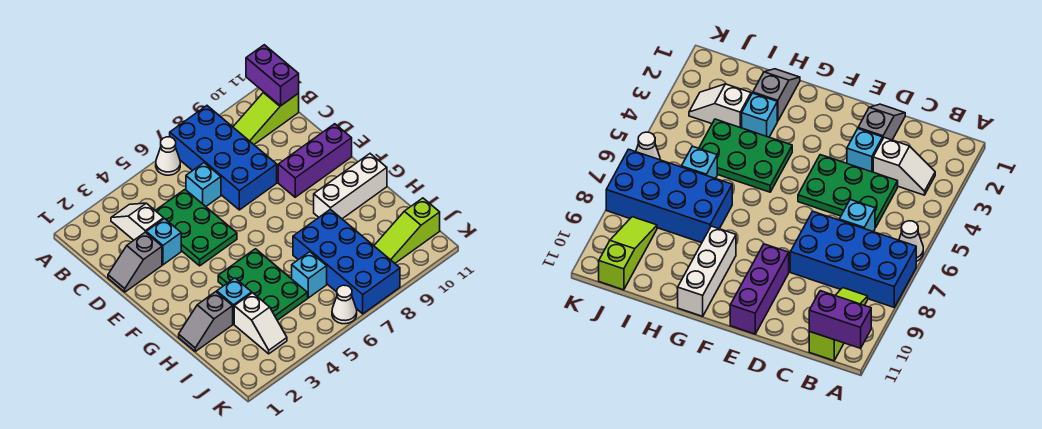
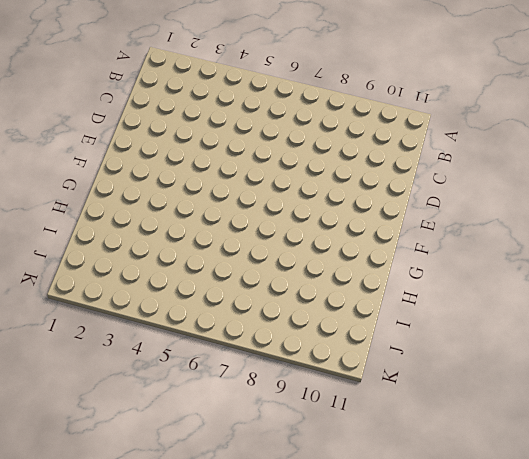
none -> white cone A6 level 1
none -> blue brick A7:D8 level 1
none -> white slope B3:C3 level 1 top C

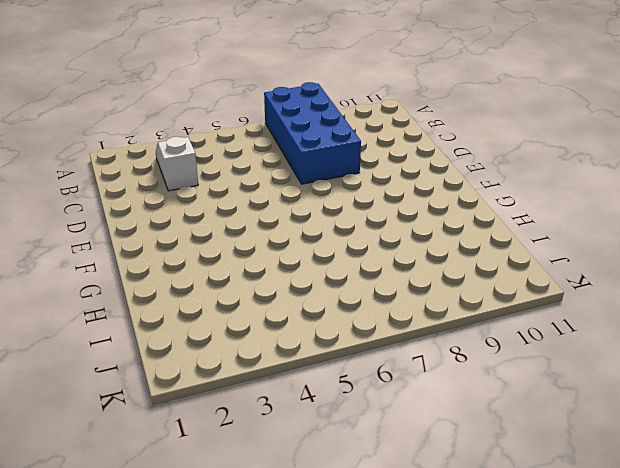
none -> white cone A6 level 1
none -> lime slope B9:B11 level 1 top 11
none -> green plate C4:E5 level 1

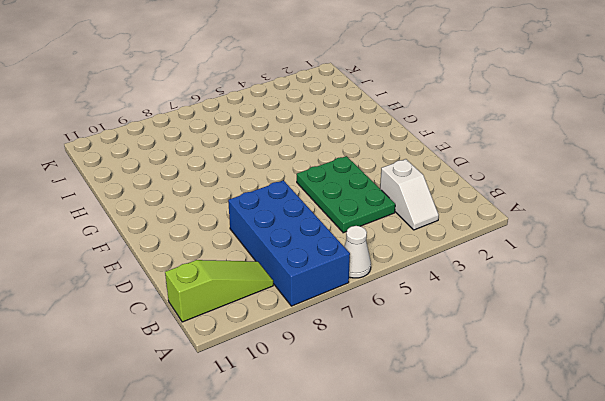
none -> cyan brick C6 level 1
none -> grey slope D1:D2 level 1 top 2
none -> cyan brick D3 level 1

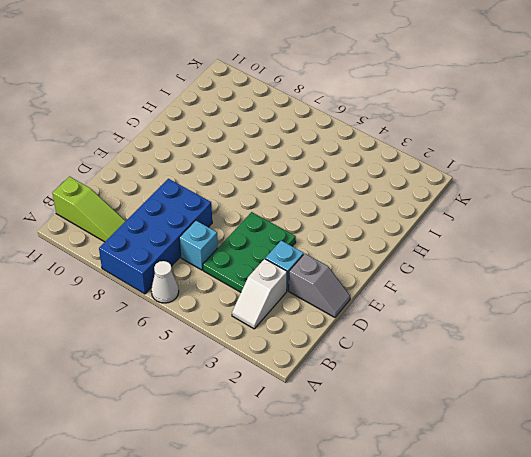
none -> purple brick E9:E11 level 1
none -> green plate G4:I5 level 1
none -> white brick G9:G11 level 1

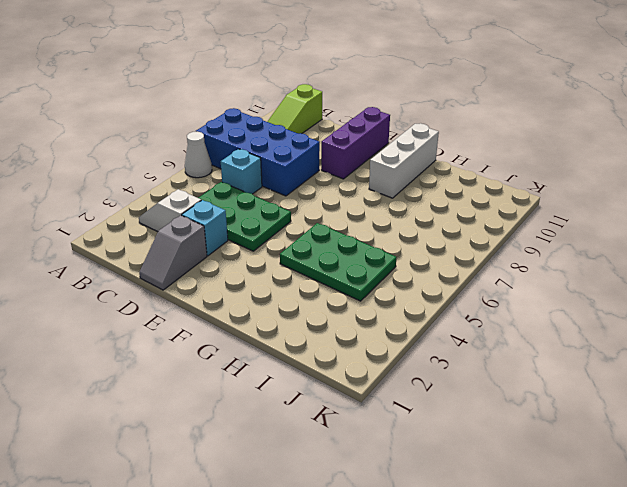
none -> grey slope H1:H2 level 1 top 2
none -> cyan brick H3 level 1
none -> blue brick H7:K8 level 1

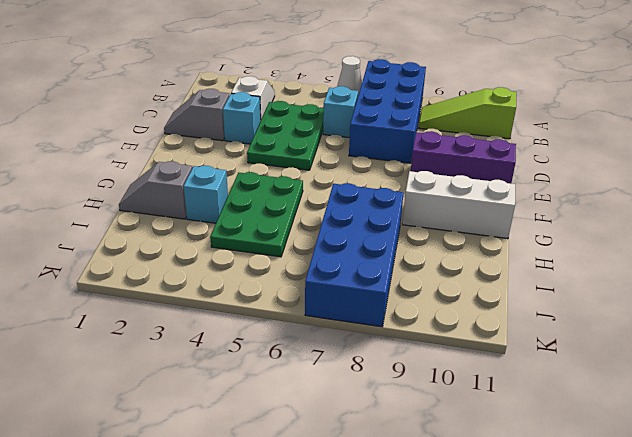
none -> white slope I3:J3 level 1 top I
none -> cyan brick I6 level 1
none -> lime slope J9:J11 level 1 top 11

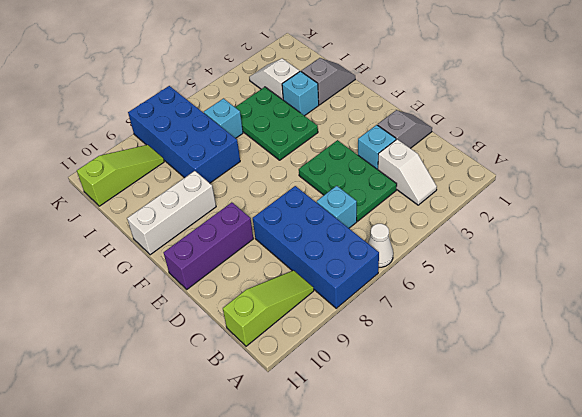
none -> white cone K6 level 1
none -> purple brick A11:B11 level 2

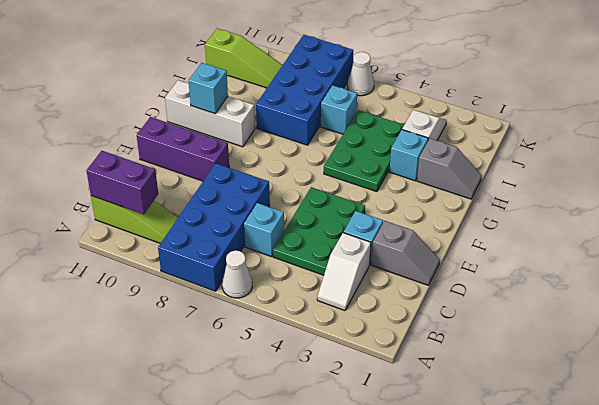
purple brick B10:B11 level 2 -> purple brick A11:B11 level 2
cyan brick G10 level 2 -> none

